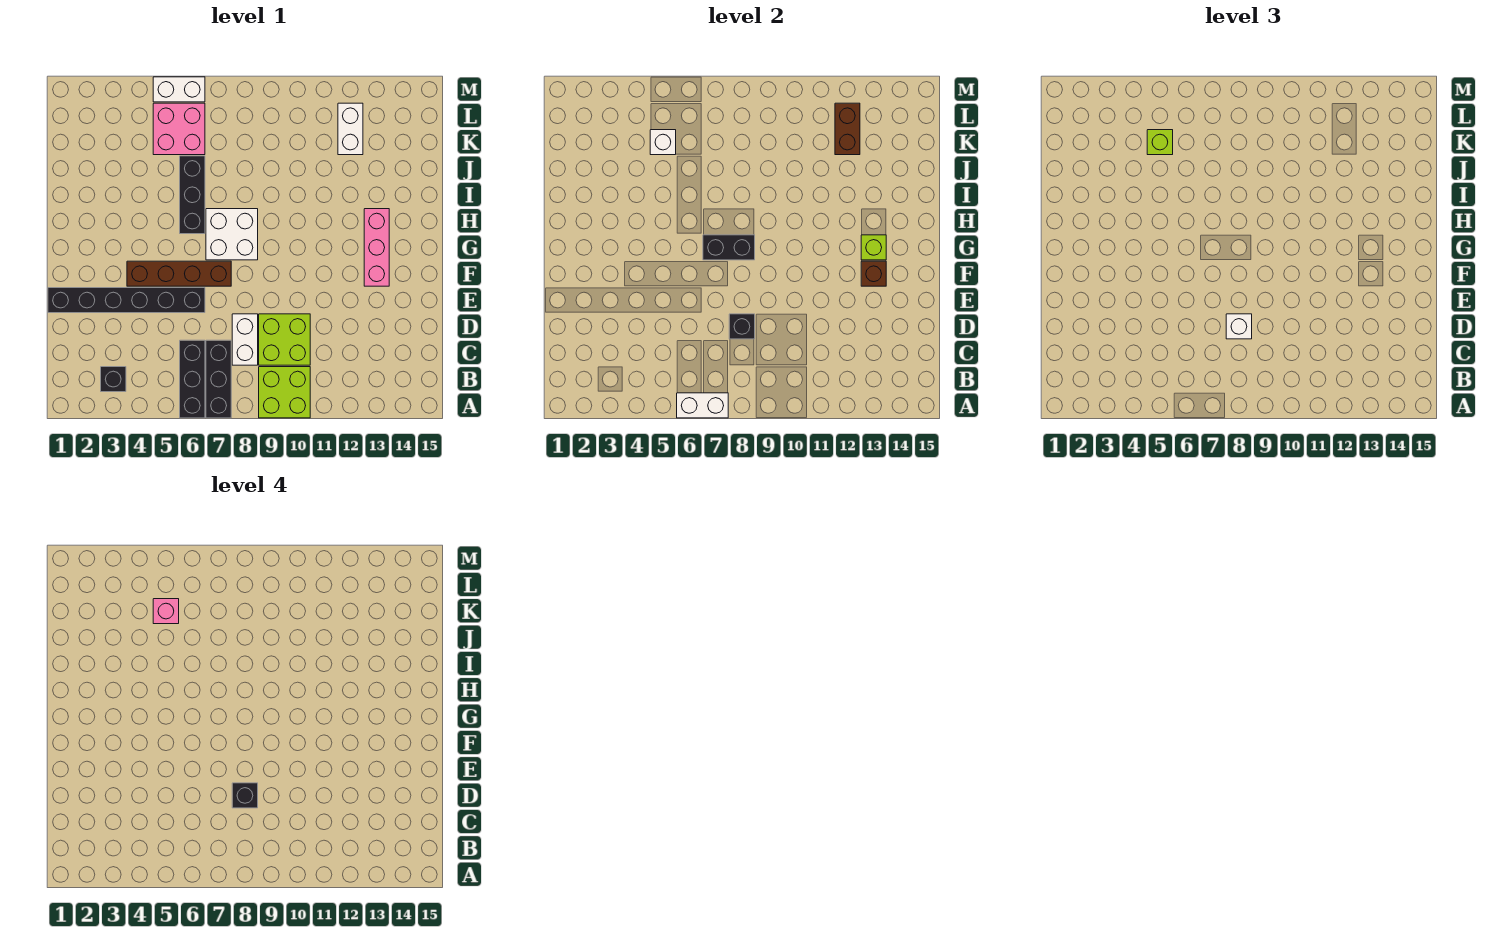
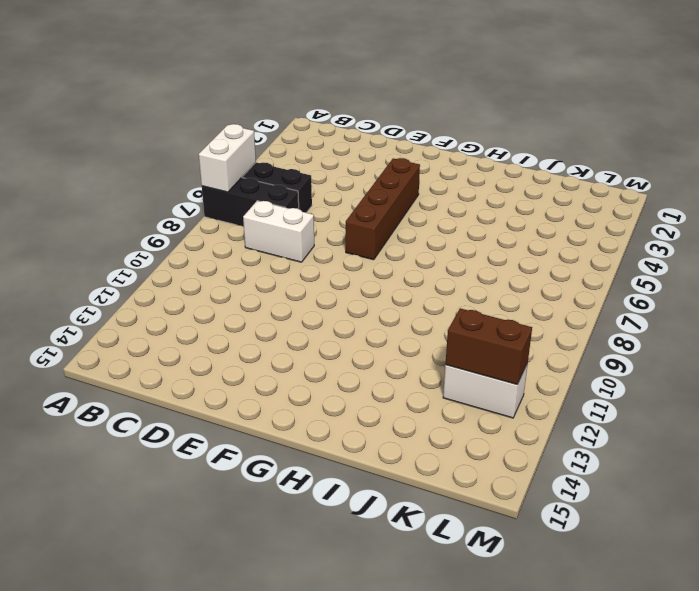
none -> lime brick A9:B10 level 1
none -> black brick B3 level 1
none -> lime brick C9:D10 level 1

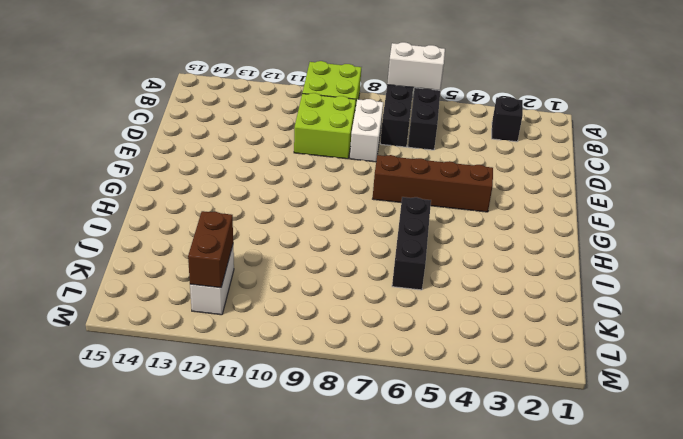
none -> black brick E1:E6 level 1
none -> pink brick F13:H13 level 1
none -> white brick G7:H8 level 1

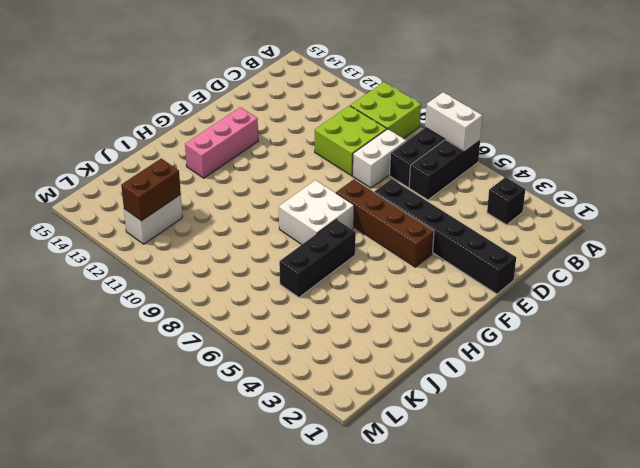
none -> pink brick K5:L6 level 1
none -> white brick M5:M6 level 1
none -> black brick D8 level 2

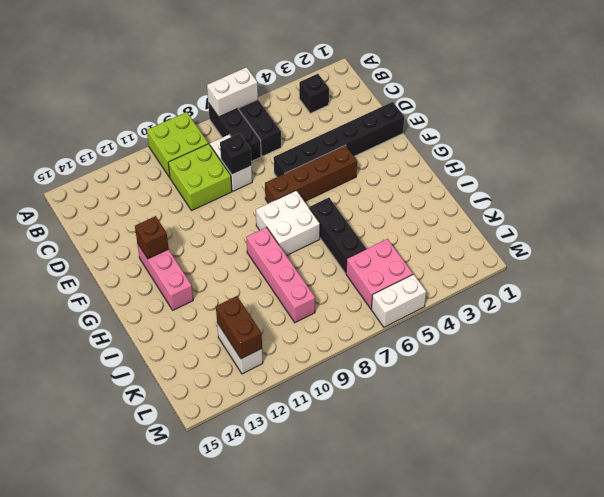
pink brick H9:K9 level 1 -> none
none -> black brick G7:G8 level 2
none -> lime brick G13 level 2
none -> white brick K5 level 2

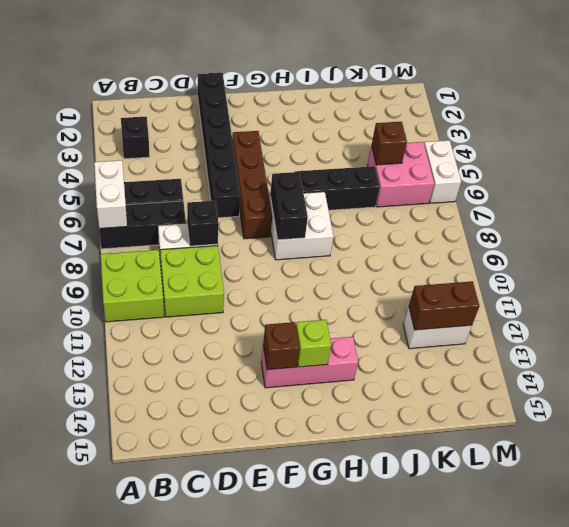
brown brick K5 level 2 -> white brick K5 level 2
none -> white brick D8 level 3
none -> lime brick K5 level 3
none -> black brick D8 level 4

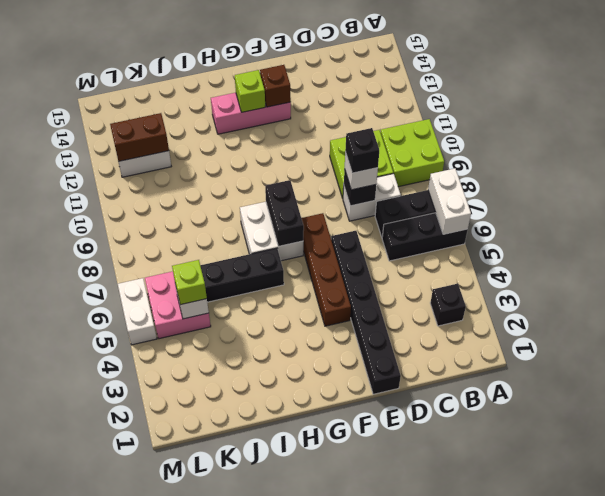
none -> pink brick K5 level 4

